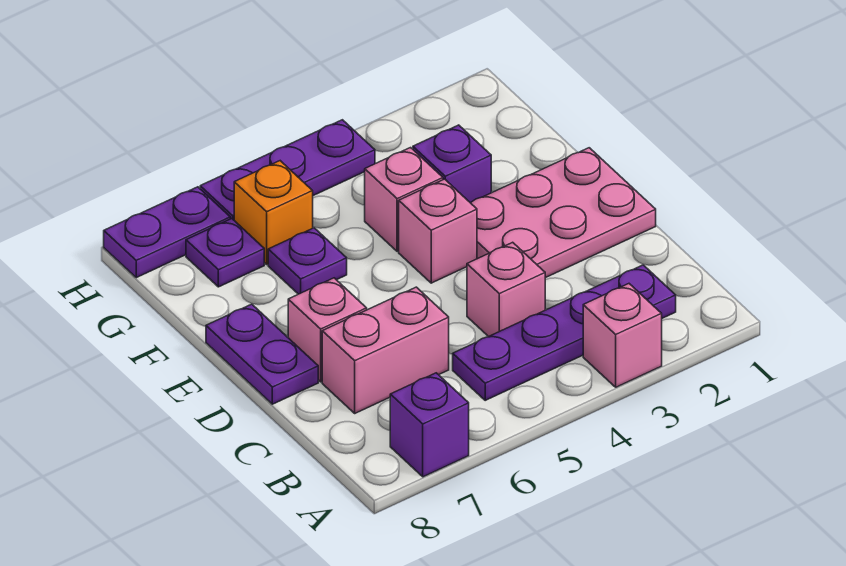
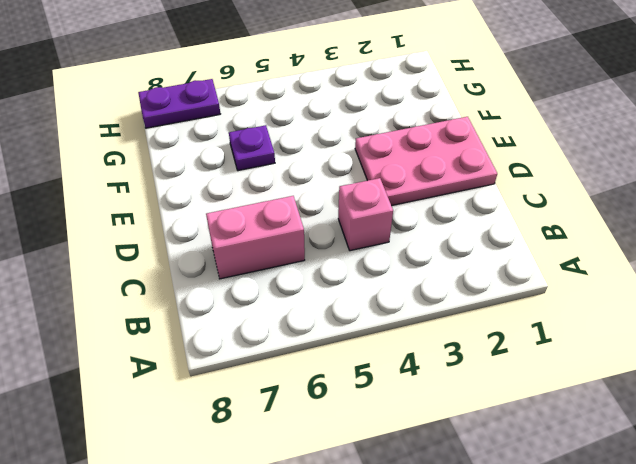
none -> pink brick A3 level 1
none -> purple brick A7 level 1
none -> purple plate B2:B5 level 1

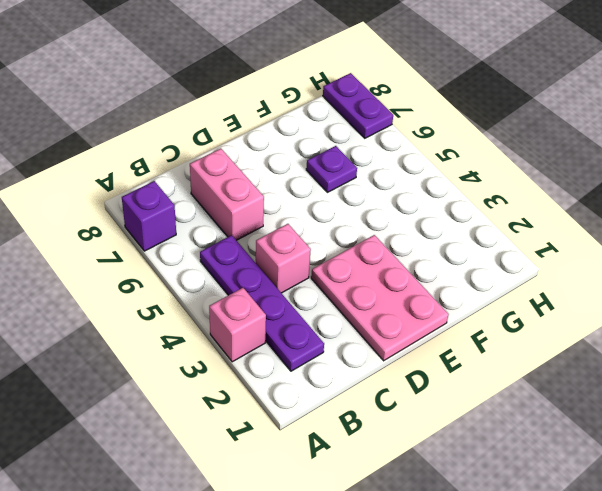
none -> pink brick D7 level 1
none -> purple plate D8:E8 level 1
none -> pink brick E4 level 1

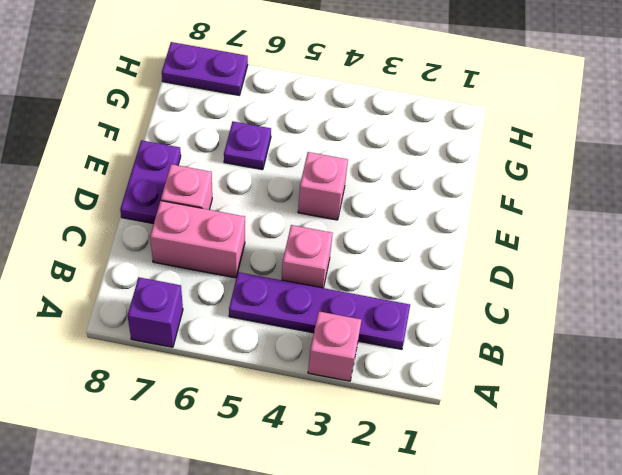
none -> pink plate D1:E3 level 1
none -> purple brick F3 level 1
none -> pink brick F4 level 1

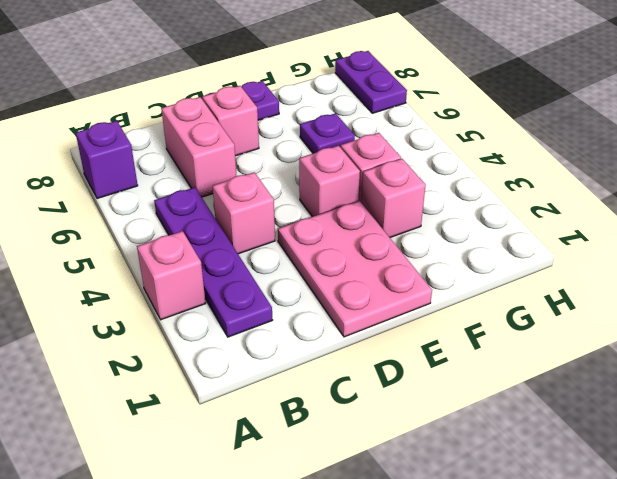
pink brick F3 level 1 -> purple brick F3 level 1
none -> orange brick G6 level 1
none -> purple plate G7 level 1
none -> purple plate H4:H6 level 1

